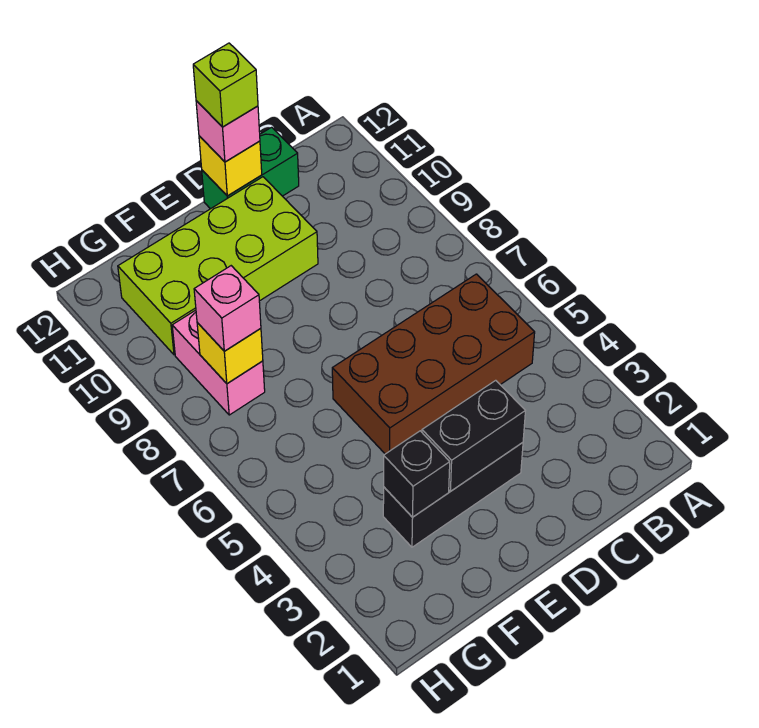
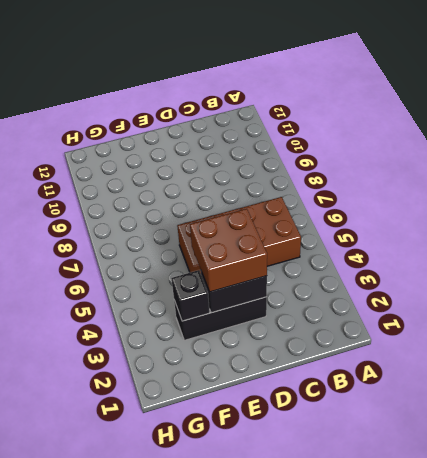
brown brick D3:E4 level 3 -> none
none -> green brick C12:D12 level 1
none -> lime brick D10:G11 level 1
none -> pink brick G8:G9 level 1

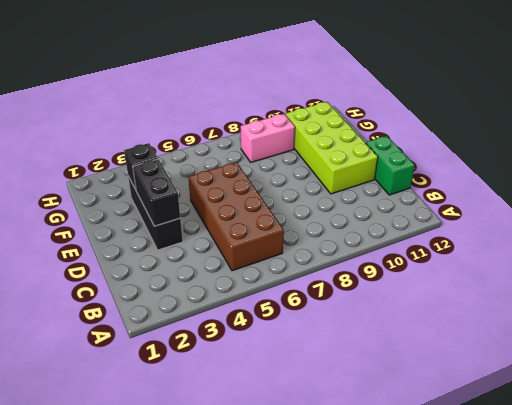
none -> yellow brick D12 level 2
none -> yellow brick G8 level 2
none -> pink brick D12 level 3

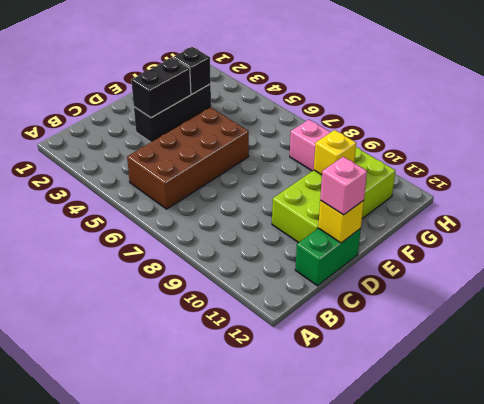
yellow brick F10 level 2 -> yellow brick G8 level 2
none -> pink brick G8 level 3
none -> lime brick D12 level 4

